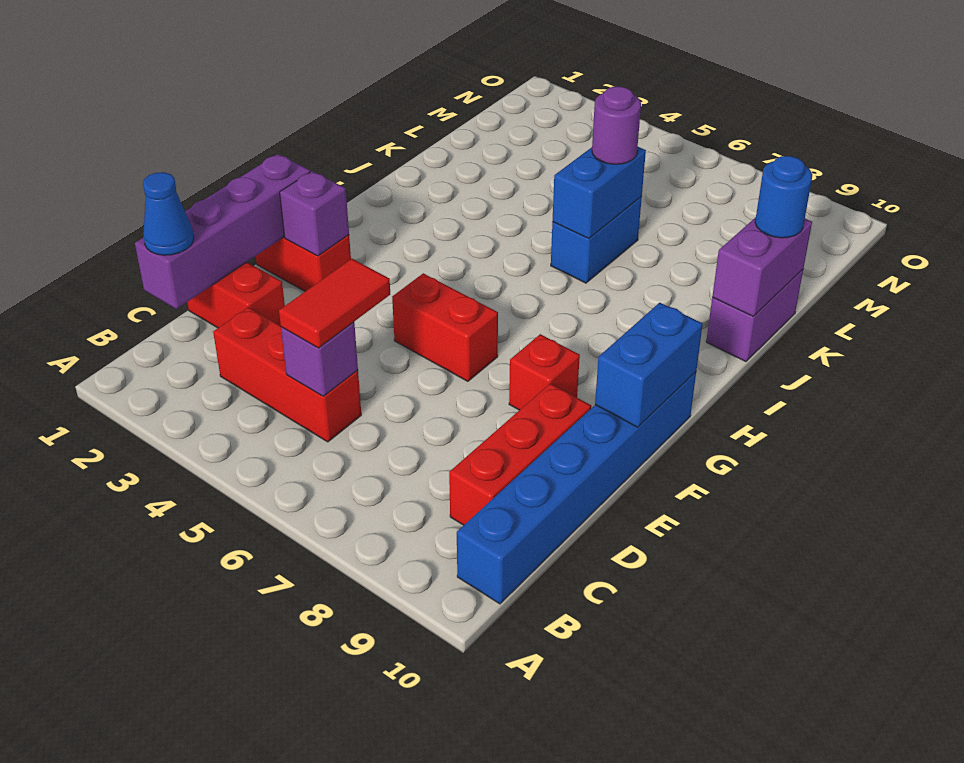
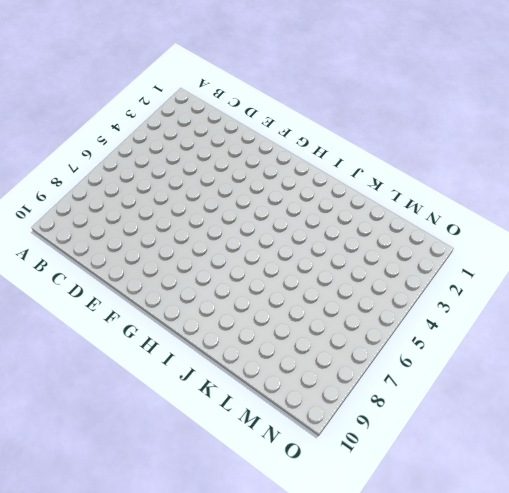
none -> blue brick B10:G10 level 1
none -> red brick C3:C5 level 1
none -> red brick C9:E9 level 1

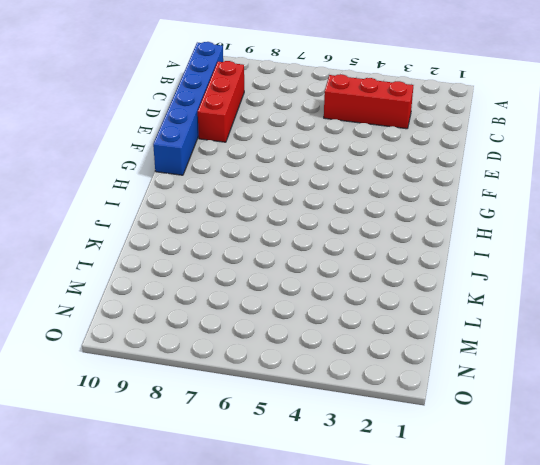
none -> red brick D1:D2 level 1
none -> red brick F1:F2 level 1
none -> red brick F5:F6 level 1

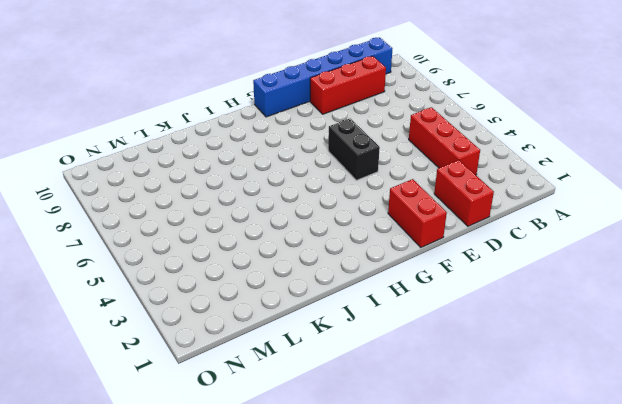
black brick F5:F6 level 1 -> red brick F5:F6 level 1
none -> red brick F8 level 1
none -> blue brick J6:K6 level 1
none -> purple brick J10:K10 level 1

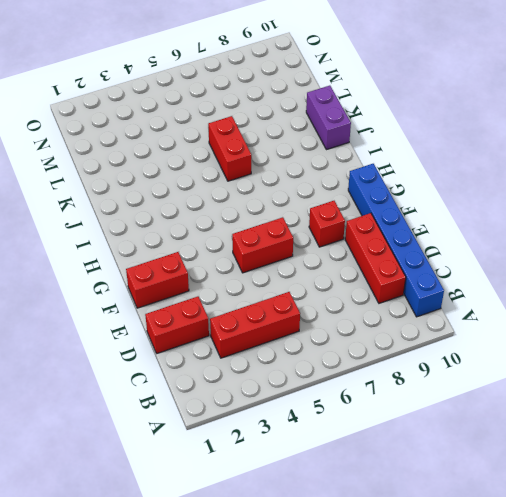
red brick J6:K6 level 1 -> blue brick J6:K6 level 1
none -> purple brick C1:F1 level 2
none -> purple brick C5 level 2
none -> purple brick F2 level 2

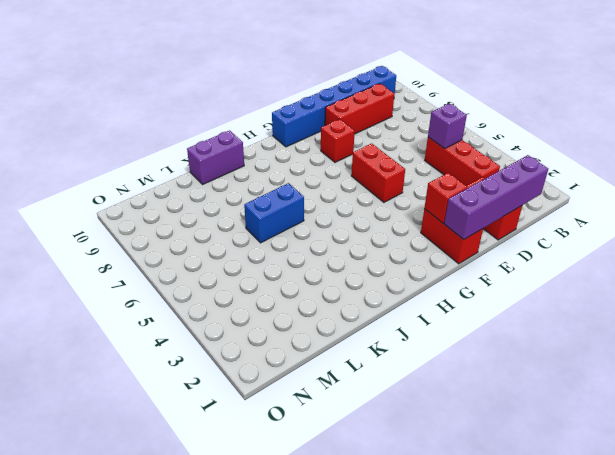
red brick F2 level 2 -> purple brick F2 level 2
none -> blue brick F10:G10 level 2
none -> blue brick J6:K6 level 2
none -> purple brick J10:K10 level 2

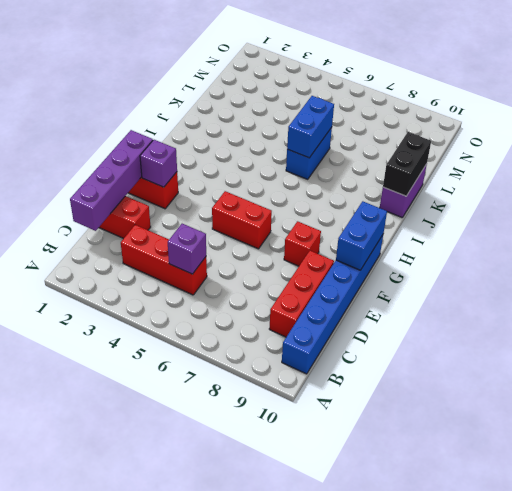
black brick J10:K10 level 2 -> purple brick J10:K10 level 2
none -> blue cone C1 level 3
none -> red tile C5:D5 level 3
none -> purple round brick K6 level 3

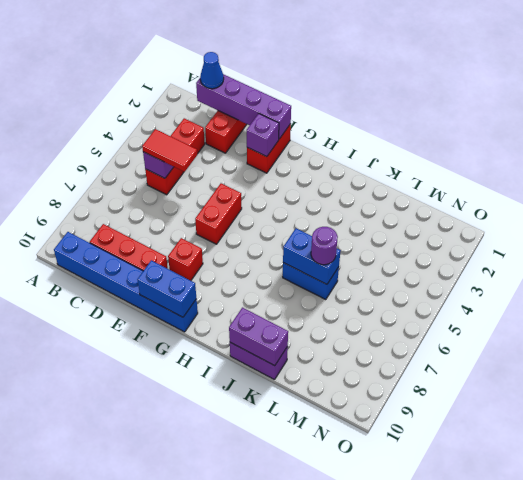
none -> blue round brick K10 level 3

